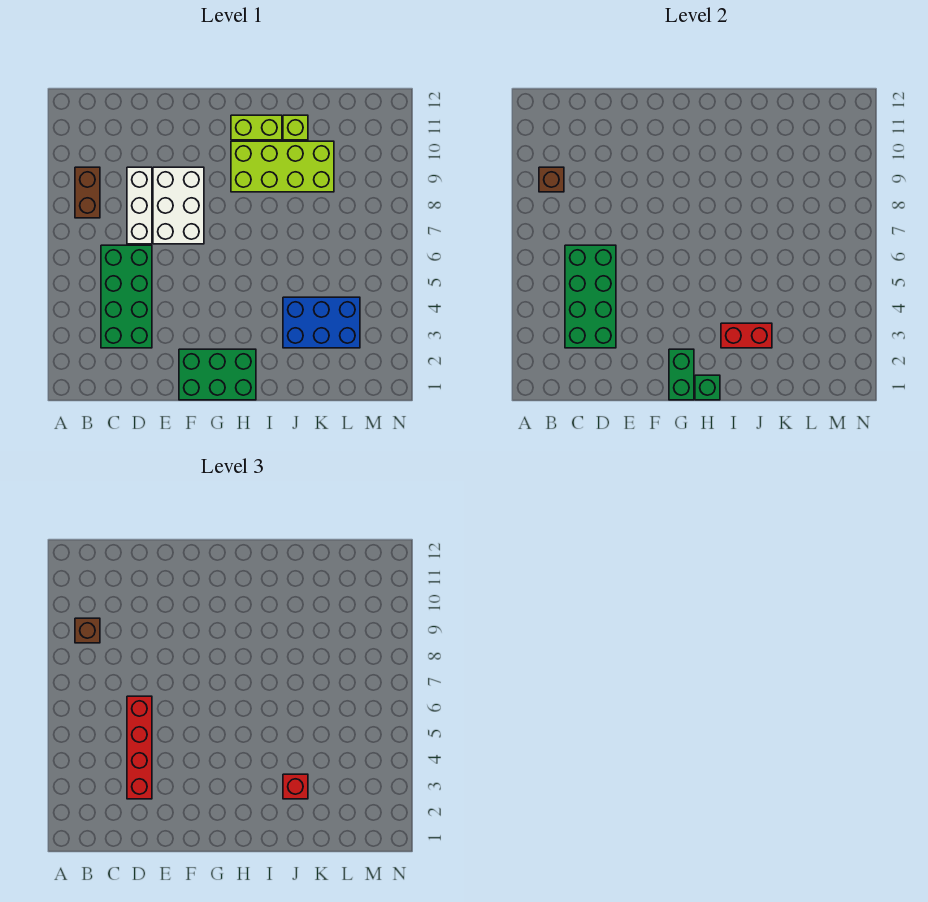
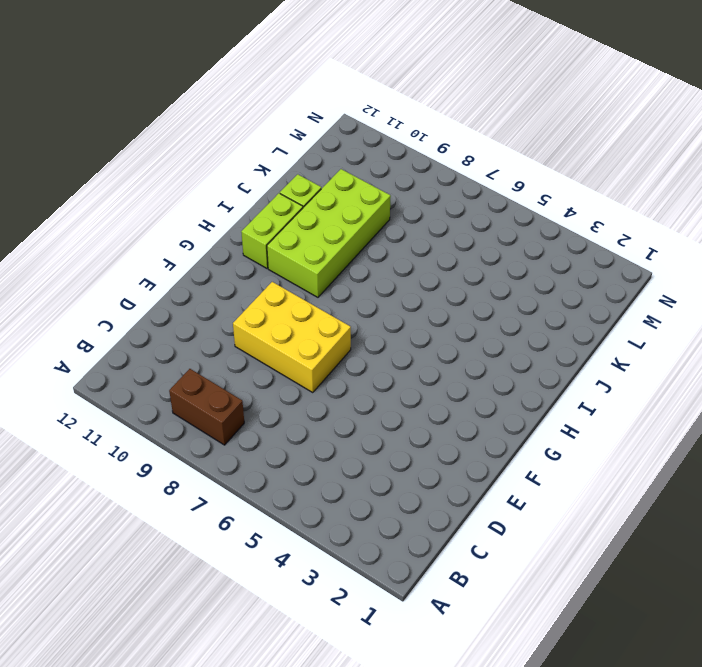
yellow brick E7:F9 level 1 -> white brick E7:F9 level 1
none -> green brick C3:D6 level 1
none -> white brick D7:D9 level 1
none -> green brick F1:H2 level 1

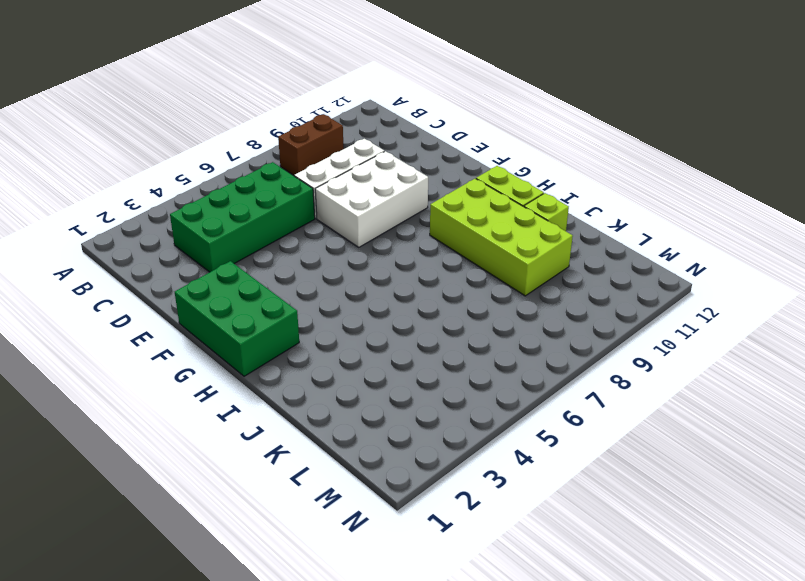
none -> blue brick J3:L4 level 1
none -> brown brick B9 level 2
none -> green brick C3:D6 level 2

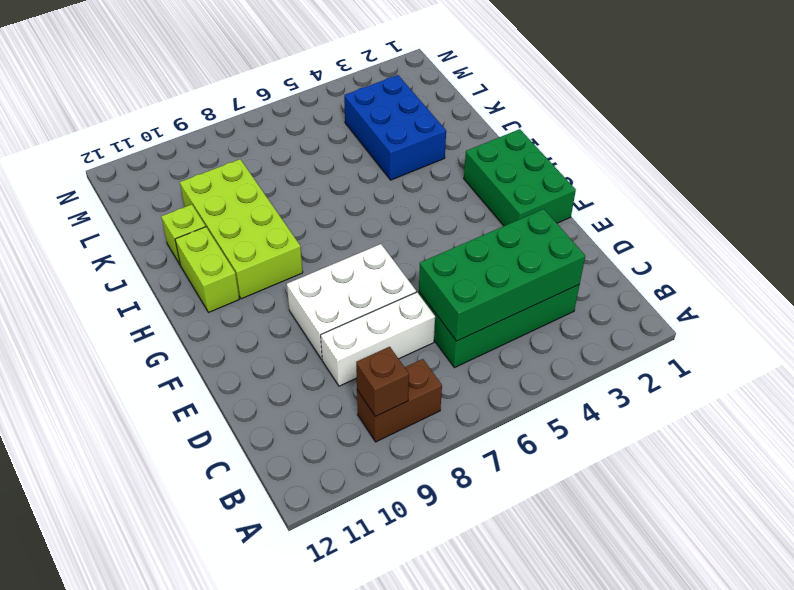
none -> green brick G1:G2 level 2
none -> green brick H1 level 2
none -> red brick I3:J3 level 2

